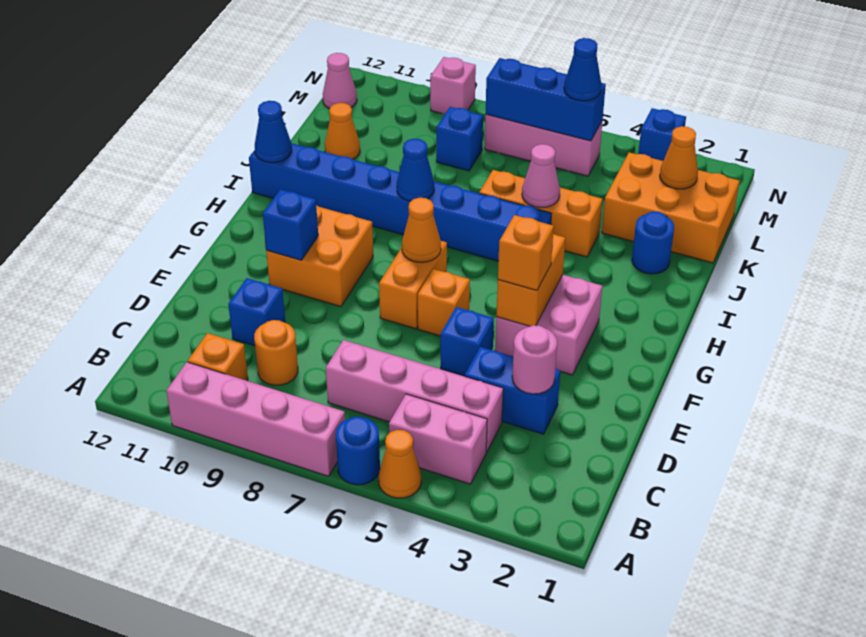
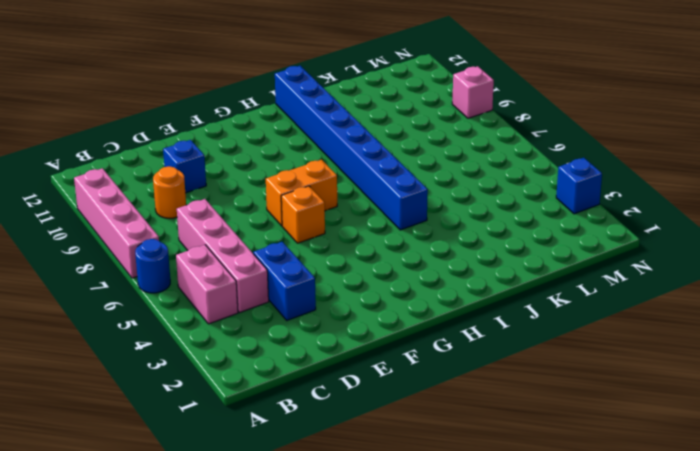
none -> orange cone A5 level 1
none -> orange brick B10 level 1
none -> blue brick E5 level 1
none -> pink brick F3:G4 level 1

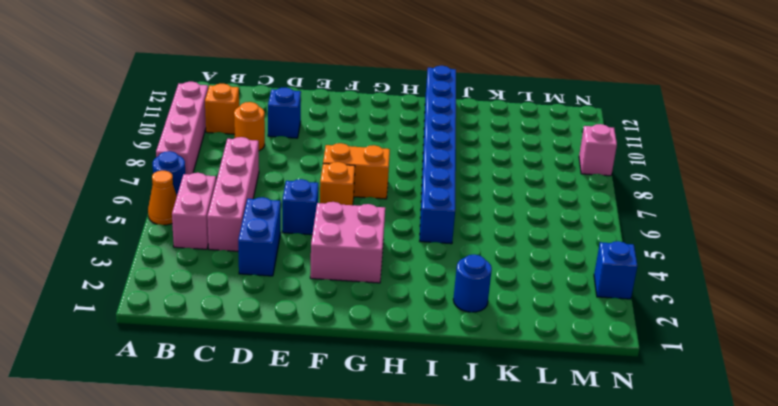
none -> orange brick F9:G10 level 1
none -> orange brick J4:J6 level 1
none -> orange brick K1:L3 level 1
none -> orange cone K11 level 1

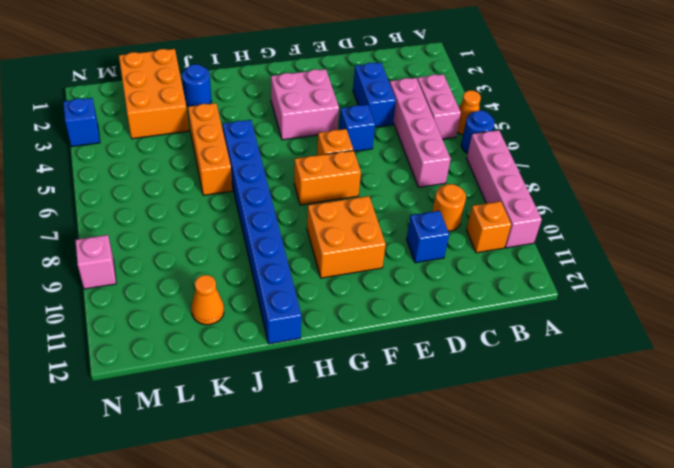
none -> blue brick L8 level 1
none -> pink brick M5:M7 level 1
none -> pink cone M12 level 1
none -> pink round brick D3 level 2

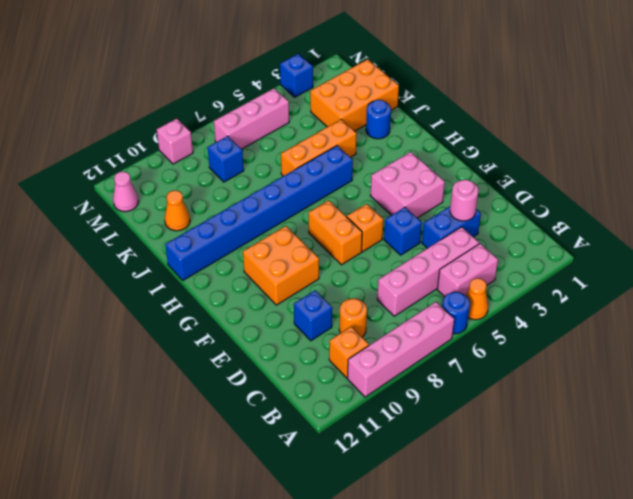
none -> orange brick F4:G4 level 2
none -> blue brick F10 level 2
none -> orange cone G7 level 2
none -> blue cone I8 level 2

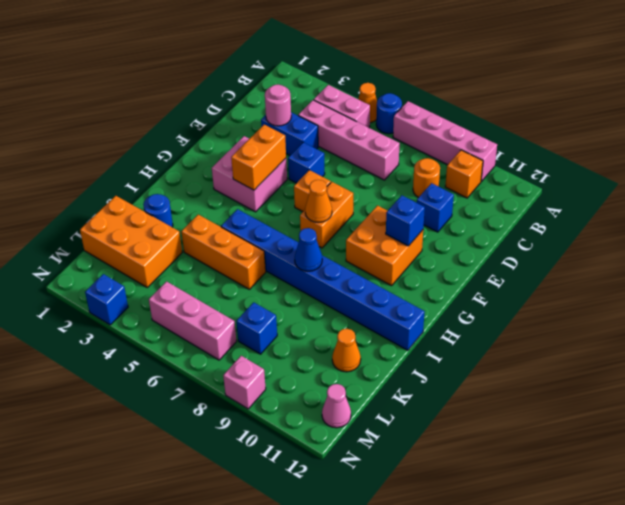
none -> blue cone I12 level 2
none -> pink cone J5 level 2
none -> orange cone L2 level 2
none -> blue brick M5:M7 level 2

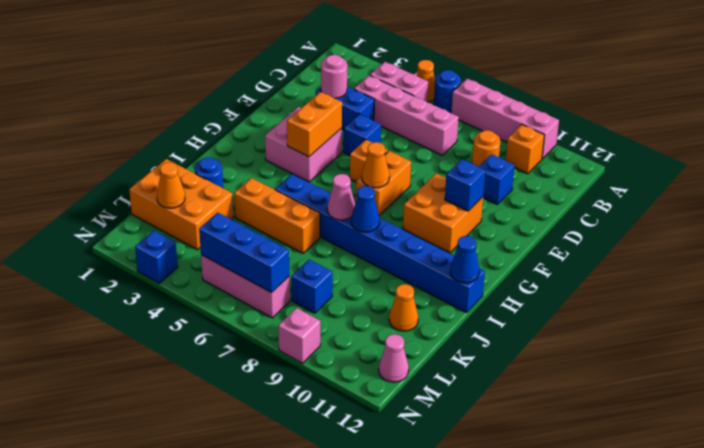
pink cone I7 level 2 -> pink cone J5 level 2
none -> orange brick F4 level 3
none -> blue cone M5 level 3

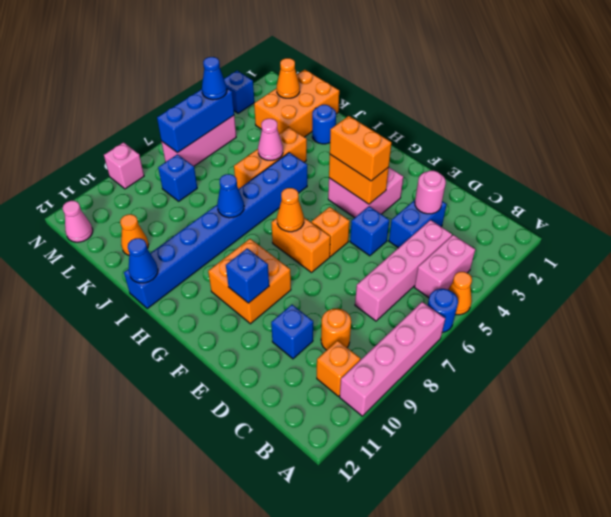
orange brick F4:G4 level 3 -> orange brick F4 level 3

